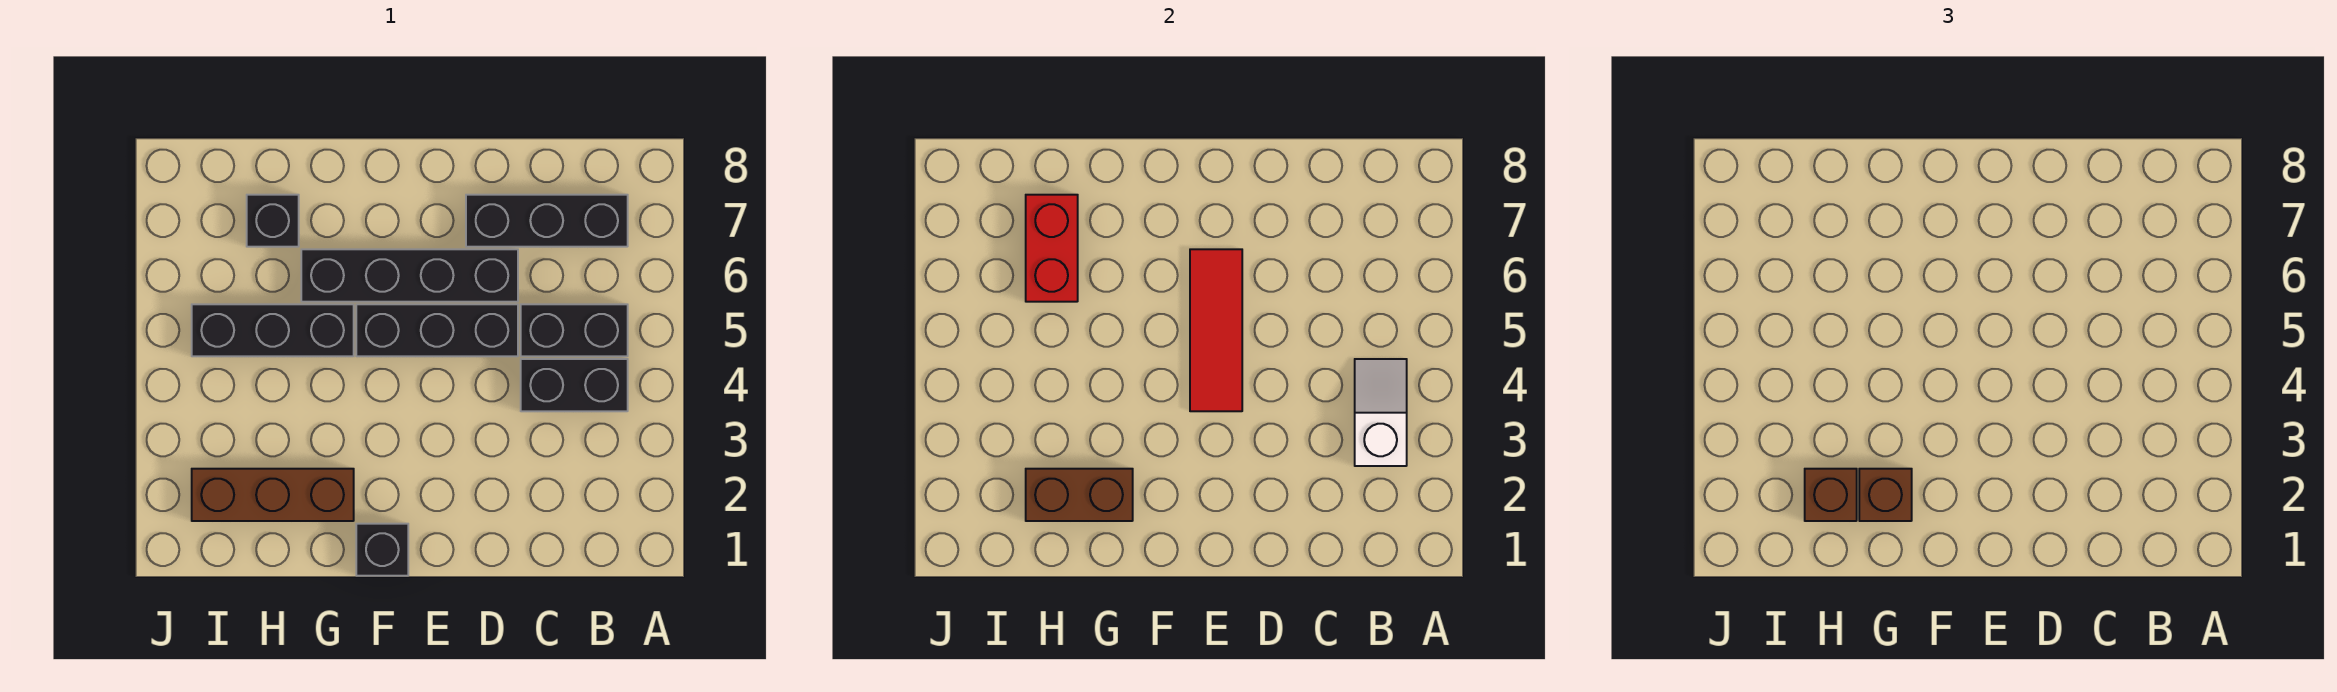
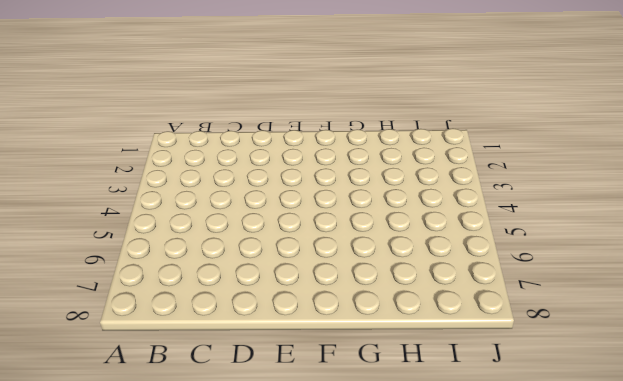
none -> black brick B4:C4 level 1
none -> black brick B5:C5 level 1
none -> black brick B7:D7 level 1

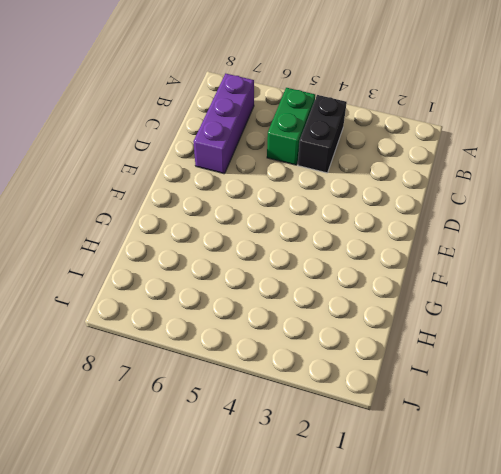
green brick B5:C5 level 1 -> black brick B5:C5 level 1
purple brick B7:D7 level 1 -> black brick B7:D7 level 1
none -> black brick D5:F5 level 1
none -> black brick D6:G6 level 1
none -> black brick F1 level 1

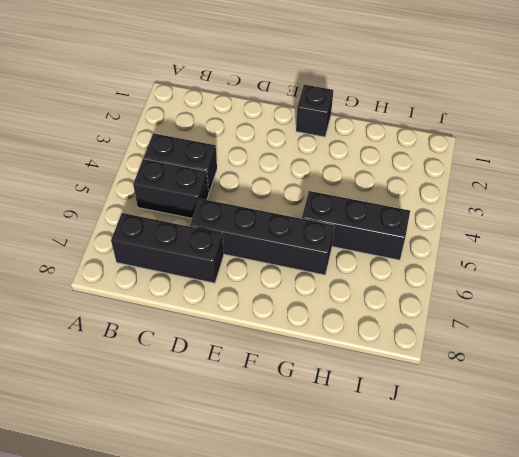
none -> black brick D5:F5 level 1
none -> brown brick G2:I2 level 1
none -> black brick H7 level 1

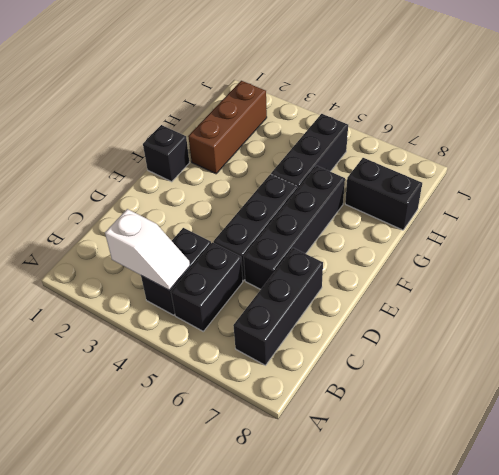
black brick H7:H8 level 1 -> black brick H7 level 1
none -> red tile E4:E6 level 2
none -> brown brick G2:H2 level 2
none -> red brick H6:H7 level 2

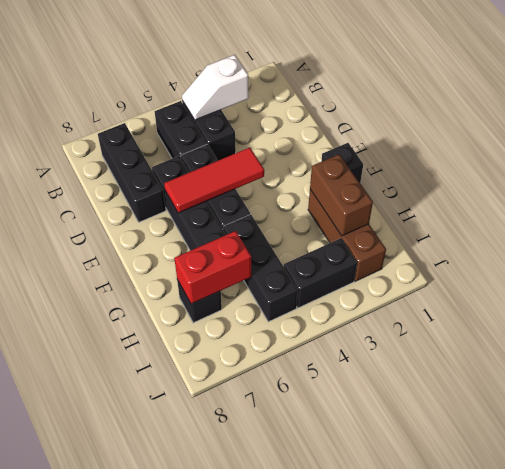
black brick I3:I4 level 1 -> none
none -> brown brick G2 level 3
none -> brown brick H2 level 3

